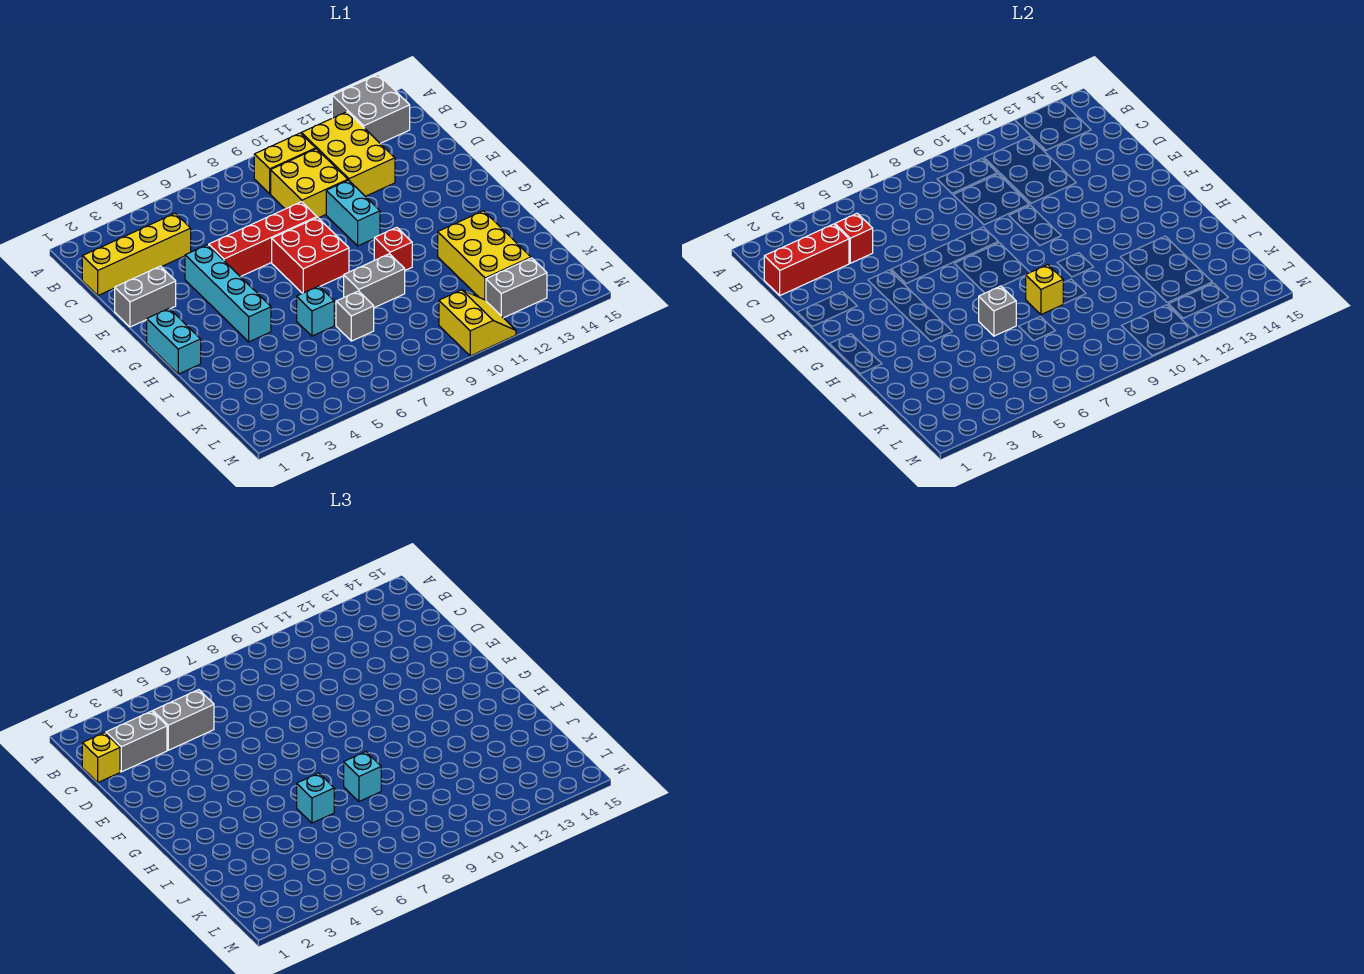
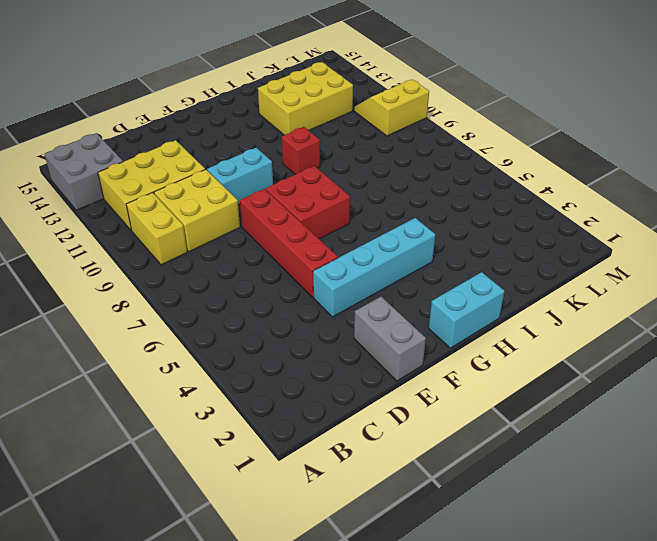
none -> yellow brick C1:C4 level 1
none -> cyan brick I6 level 1
none -> grey brick I8:I9 level 1

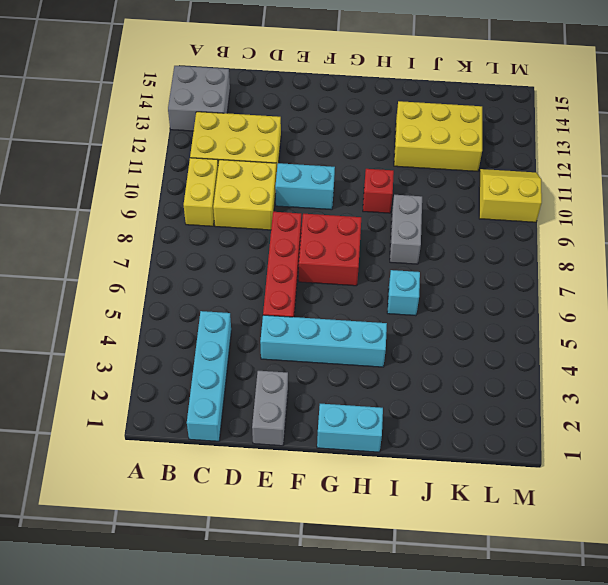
cyan brick C1:C4 level 1 -> yellow brick C1:C4 level 1
none -> grey brick J7 level 1
none -> grey brick L12:L13 level 1
none -> red brick C1:C3 level 2

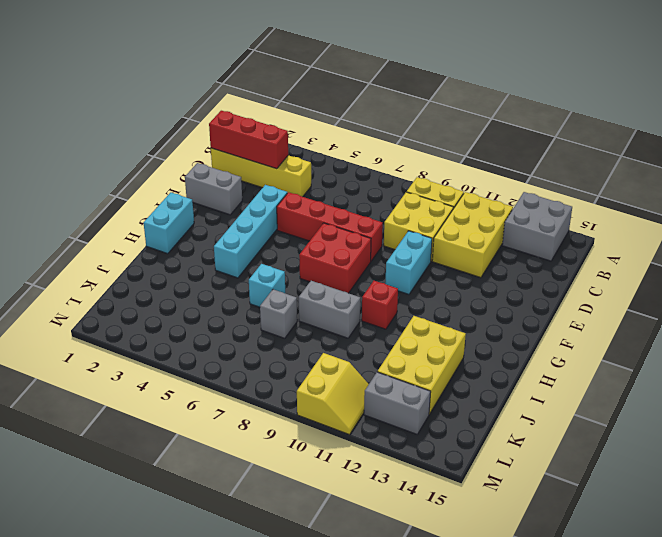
none -> red brick C4 level 2
none -> grey brick I6 level 2
none -> yellow brick I8 level 2

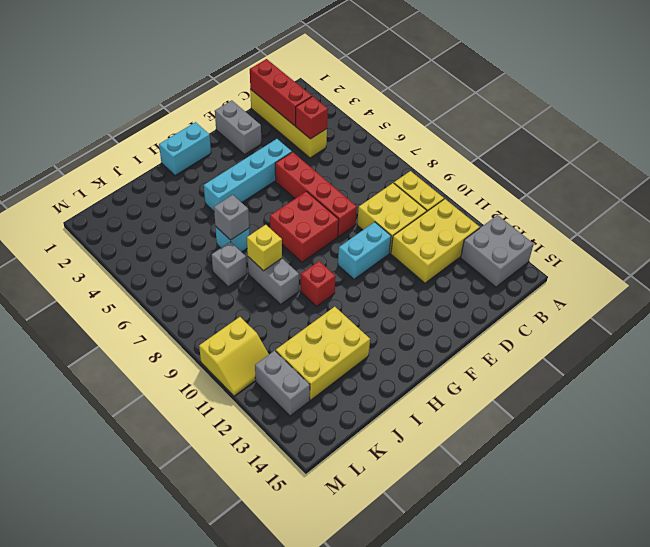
none -> yellow brick C1 level 3
none -> grey brick C2:C3 level 3
none -> grey brick C4:C5 level 3

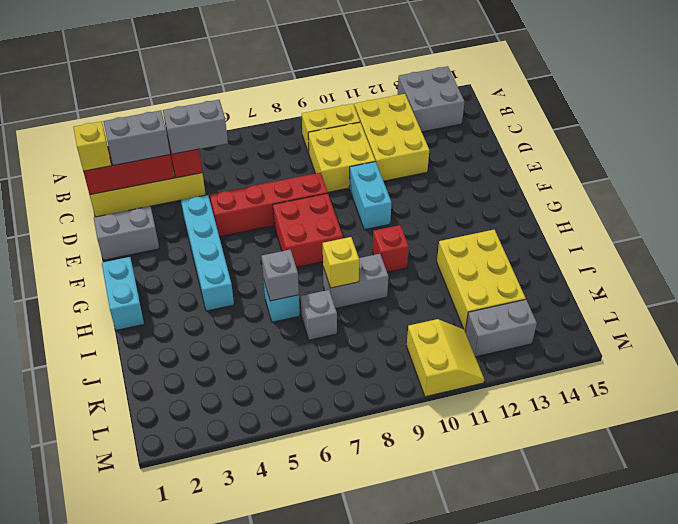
none -> cyan brick I6 level 3
none -> cyan brick I8 level 3

